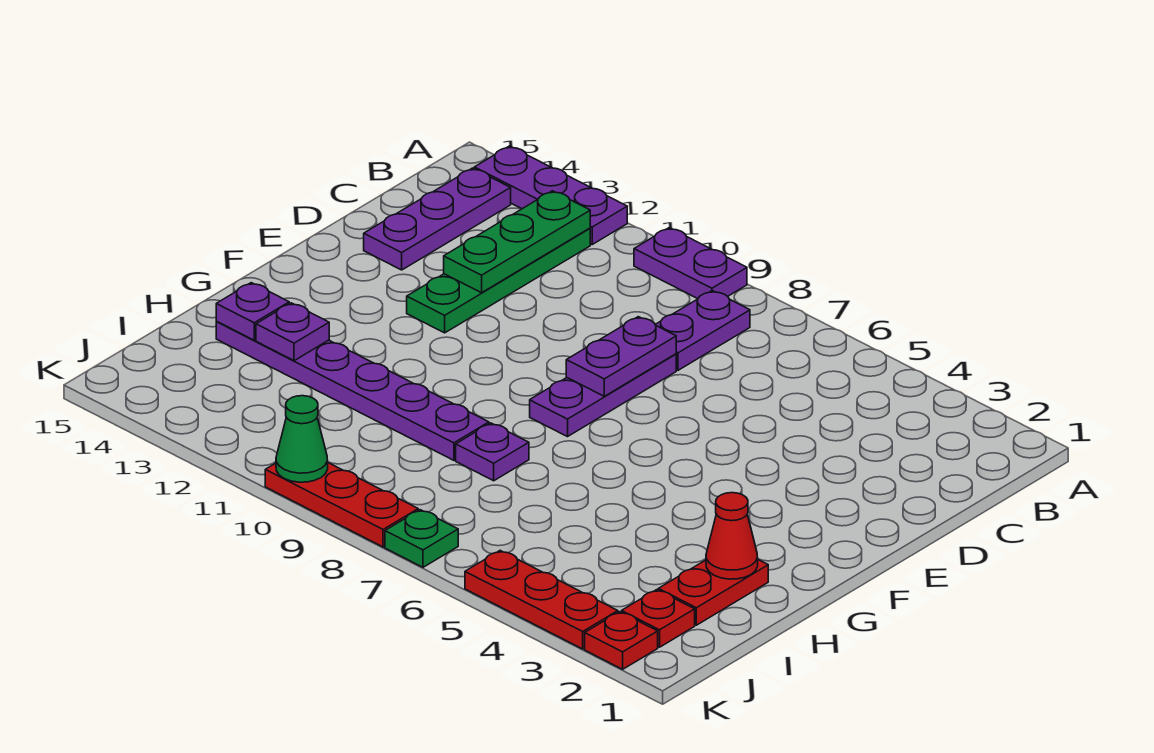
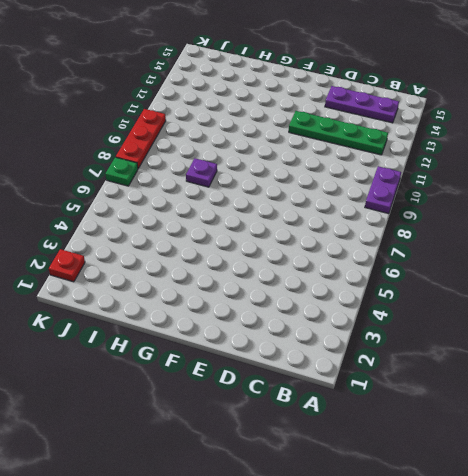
none -> purple plate A12:A14 level 1
none -> purple plate B8:C8 level 1
none -> purple plate D8:F8 level 1

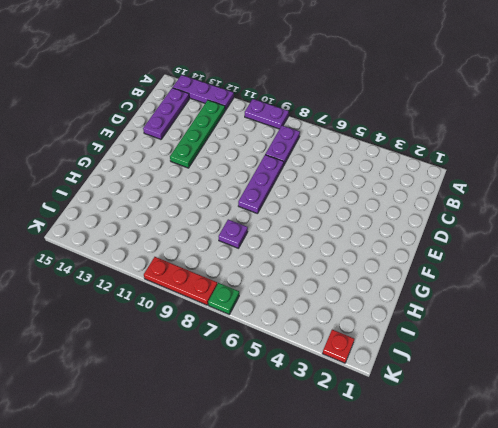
none -> red plate H2:I2 level 1
none -> purple plate H9:H14 level 1
none -> red plate J2 level 1

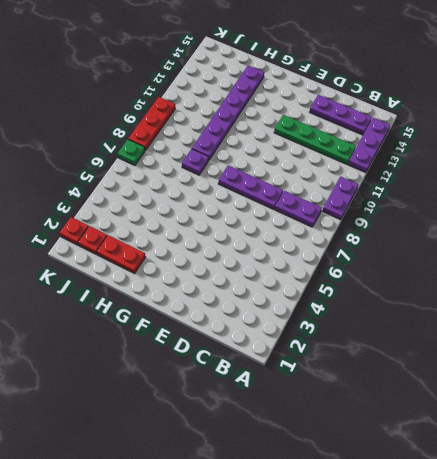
none -> red plate K3:K5 level 1
none -> green plate B12:D12 level 2
none -> purple plate D8:E8 level 2

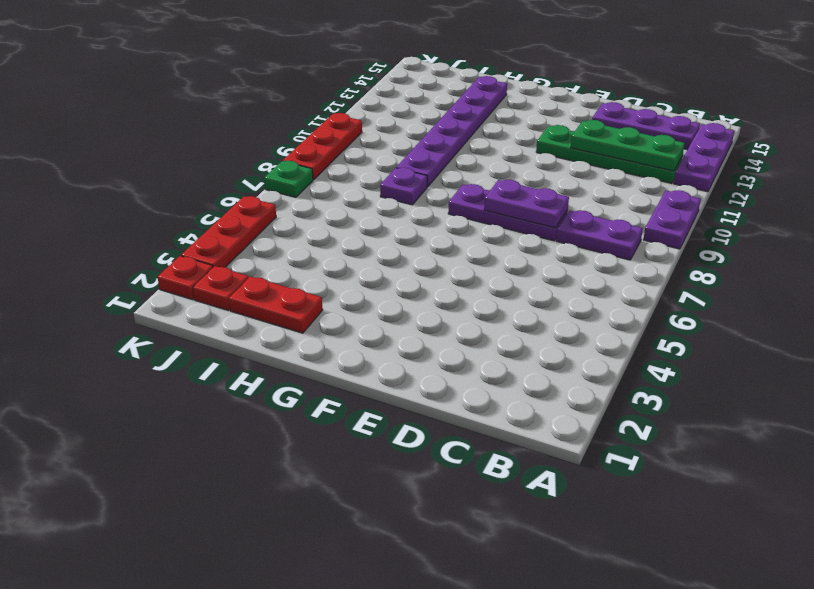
none -> red cone H2 level 2
none -> purple plate H13 level 2
none -> purple plate H14 level 2

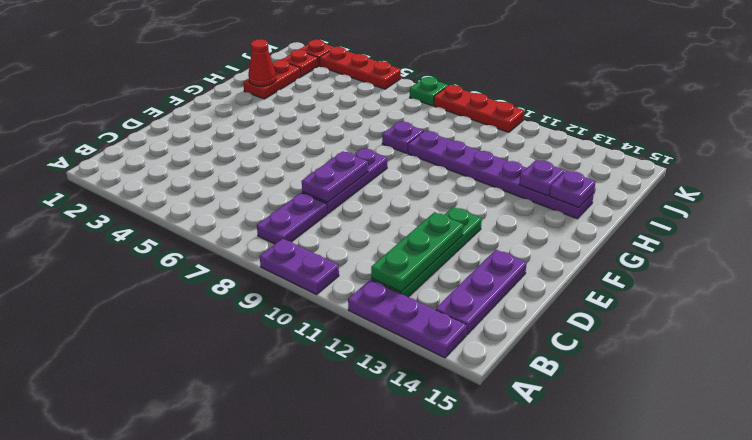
none -> green cone K10 level 2

